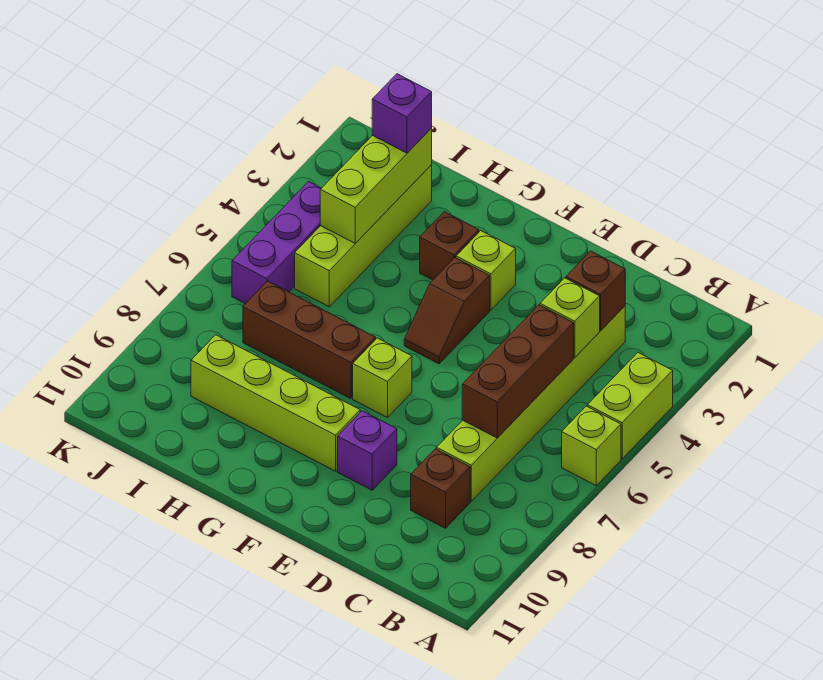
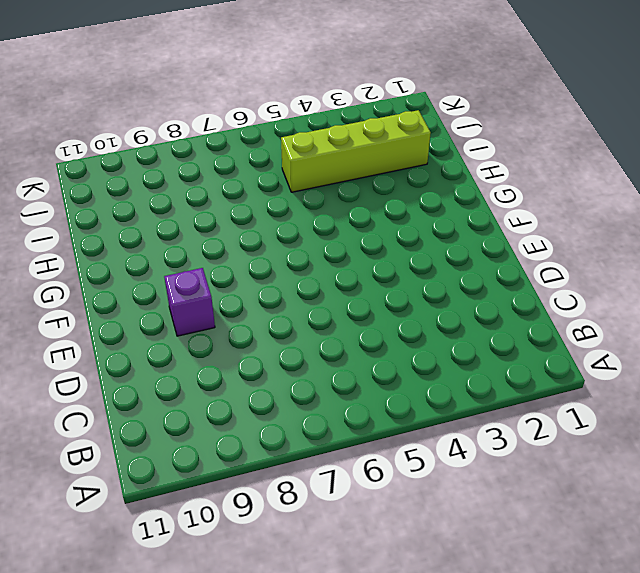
none -> lime brick A4:A5 level 1
none -> lime brick A6 level 1
none -> lime brick C3:C8 level 1

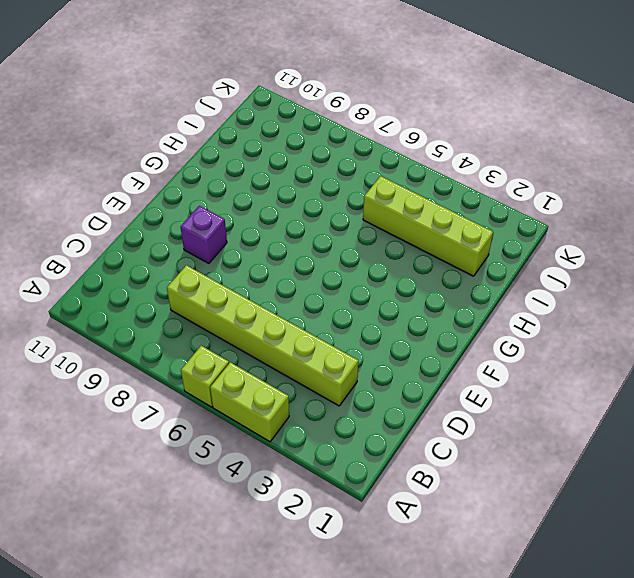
none -> brown brick C9 level 1
none -> lime brick F3 level 1
none -> brown slope F4:F5 level 1 top 4

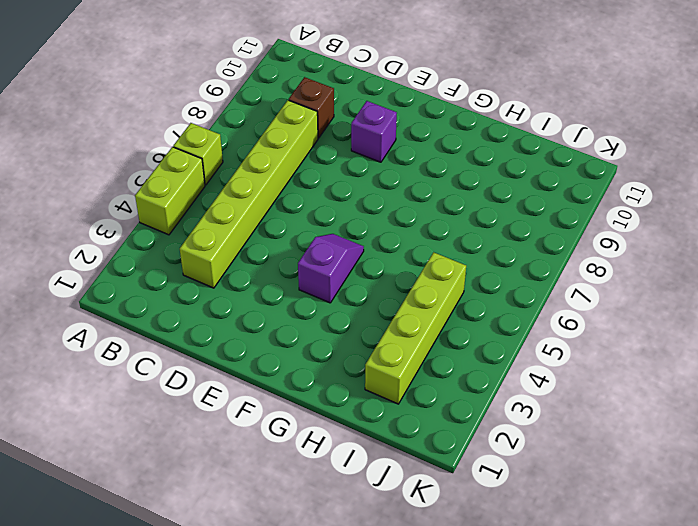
purple slope F4:F5 level 1 top 4 -> brown slope F4:F5 level 1 top 4
none -> lime brick F3 level 1
none -> lime brick F7 level 1
none -> lime brick F9:I9 level 1

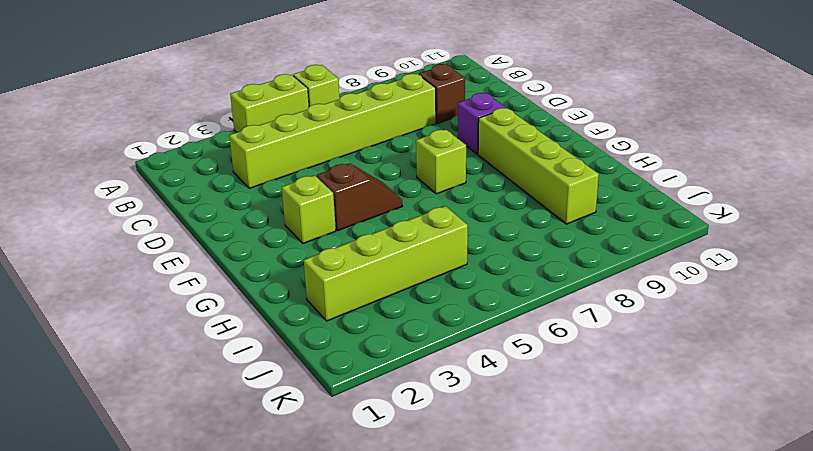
none -> brown brick G3 level 1
none -> brown brick G7:I7 level 1
none -> purple brick J4:J6 level 1

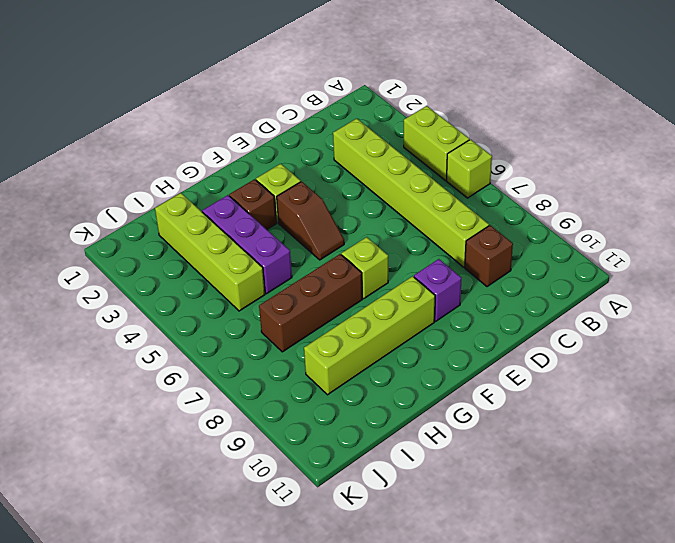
purple brick H3:H5 level 1 -> purple brick J4:J6 level 1
none -> brown brick C3 level 2
none -> lime brick C4 level 2
none -> brown brick C5:C7 level 2

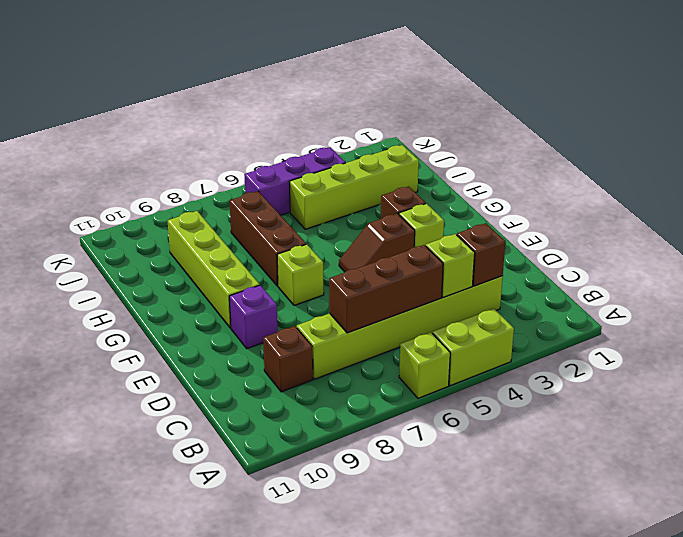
none -> lime brick I2:I4 level 2
none -> purple brick I2 level 3

